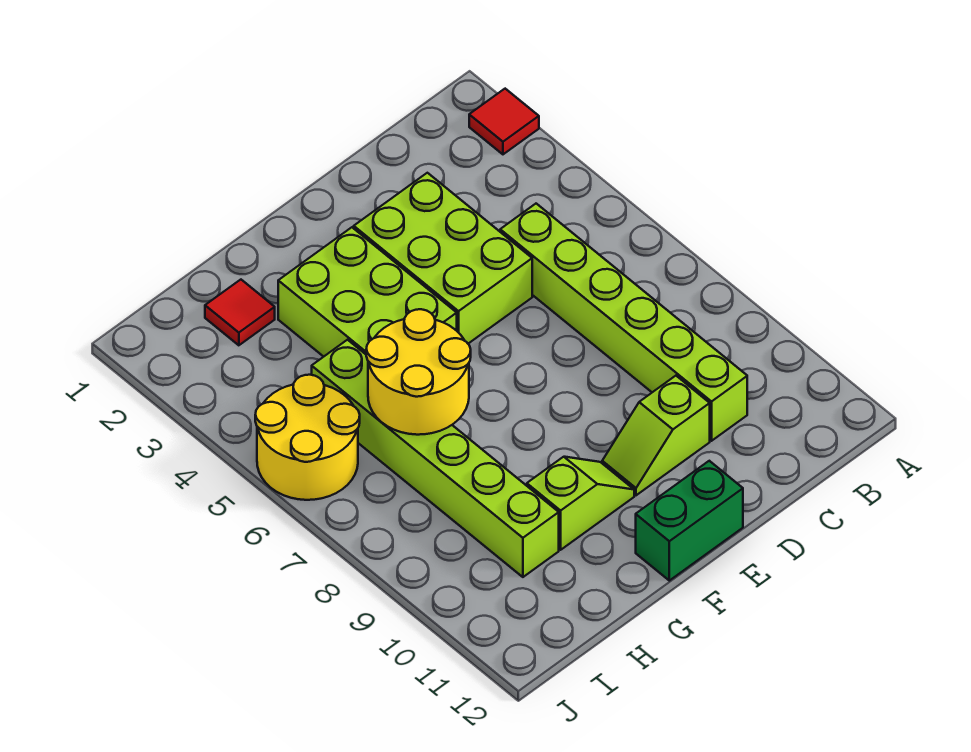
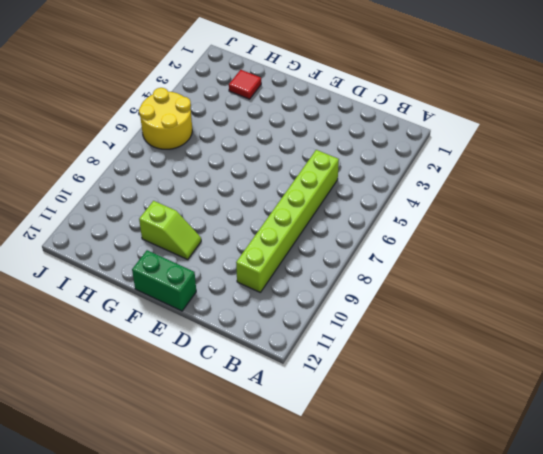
none -> red tile A2 level 1
none -> lime brick D3:E5 level 1

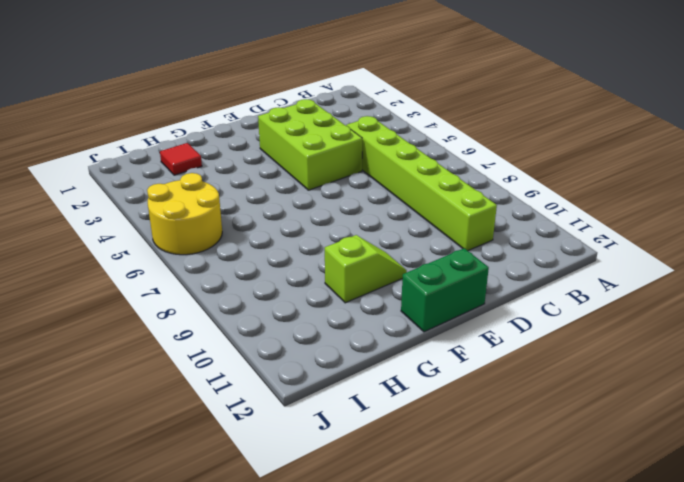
none -> red tile A2 level 1
none -> lime slope D10:E10 level 1 top D

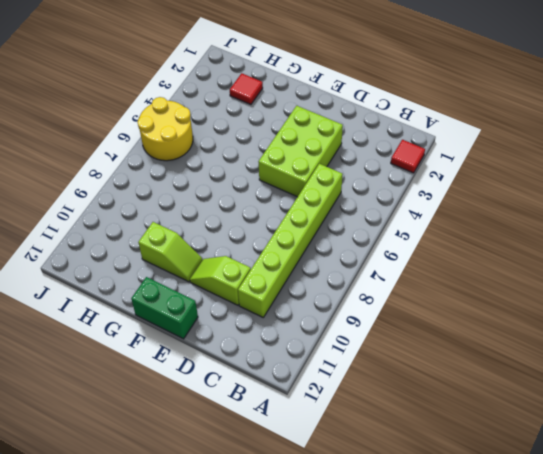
none -> lime brick F3:G5 level 1
none -> lime brick H5:H10 level 1

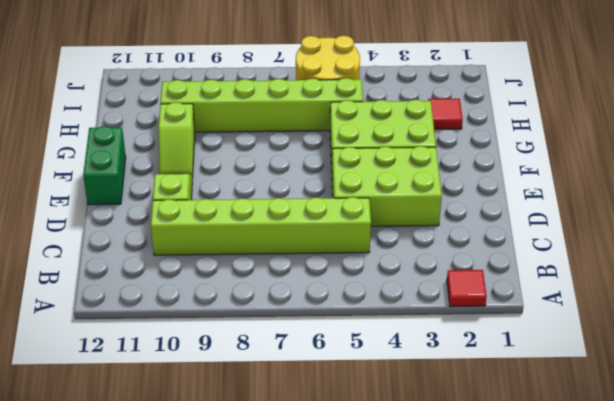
none -> yellow round brick G6:H7 level 2

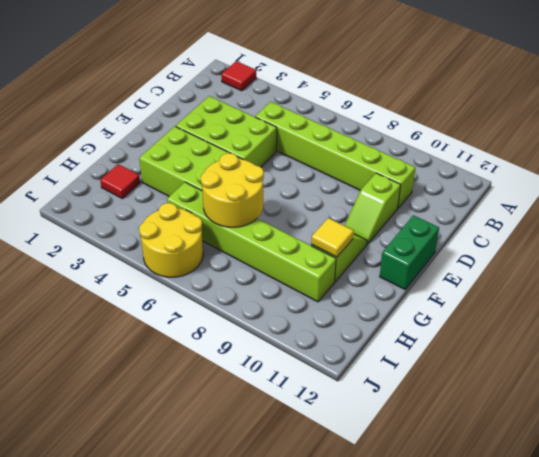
yellow tile G10 level 2 -> none

